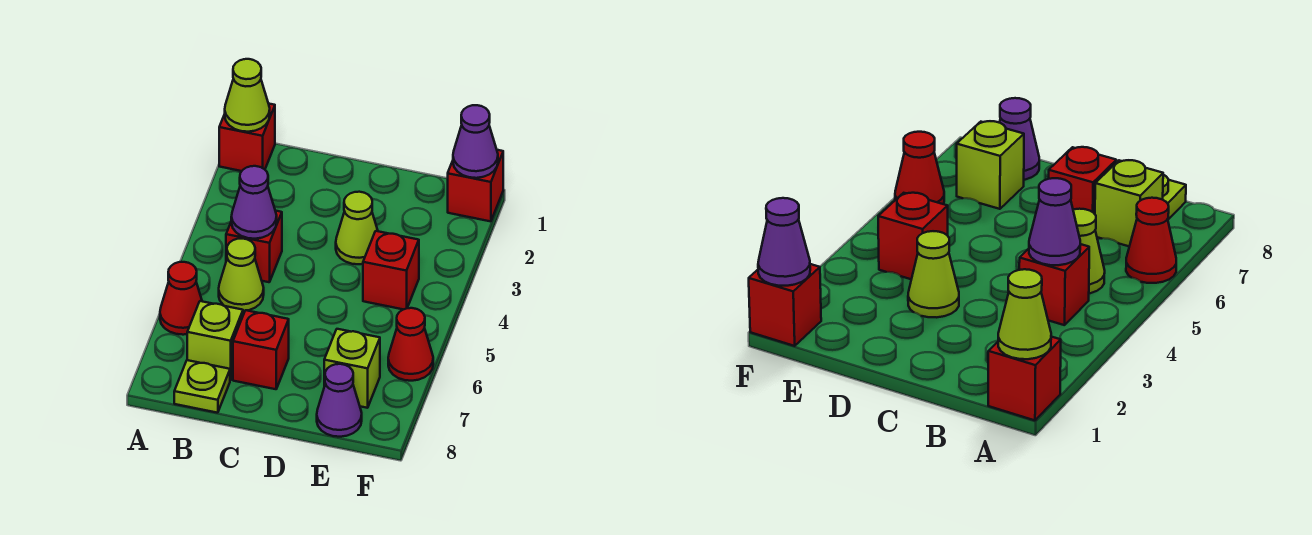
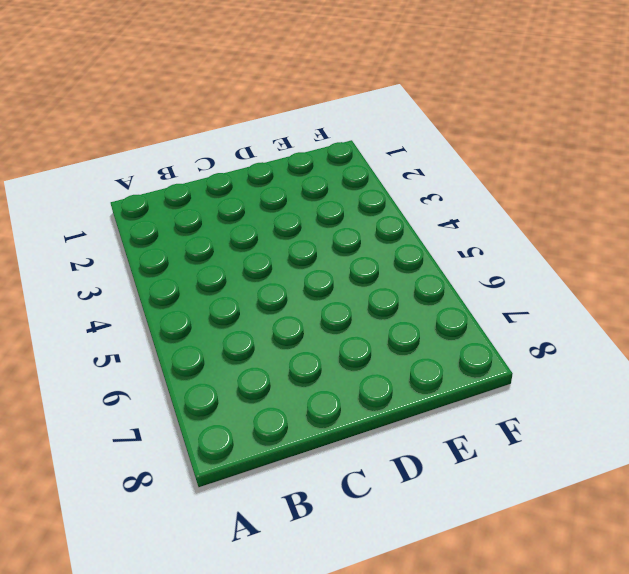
none -> red brick A1 level 1
none -> red cone A6 level 1
none -> red brick B4 level 1

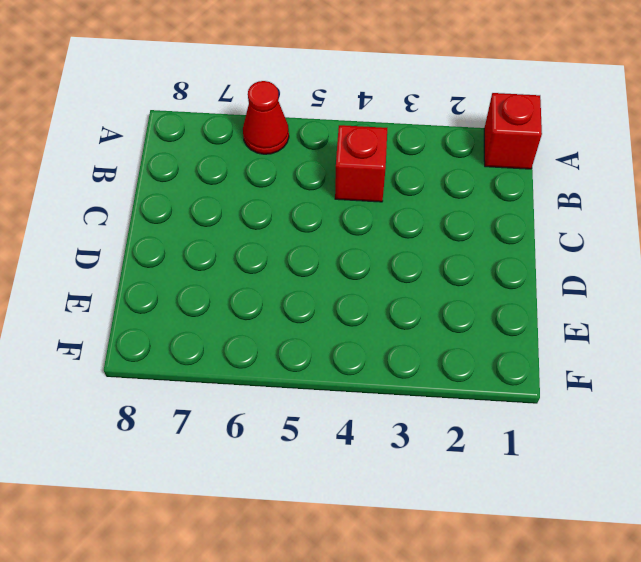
none -> lime cone B5 level 1
none -> lime brick B7 level 1
none -> lime plate B8 level 1

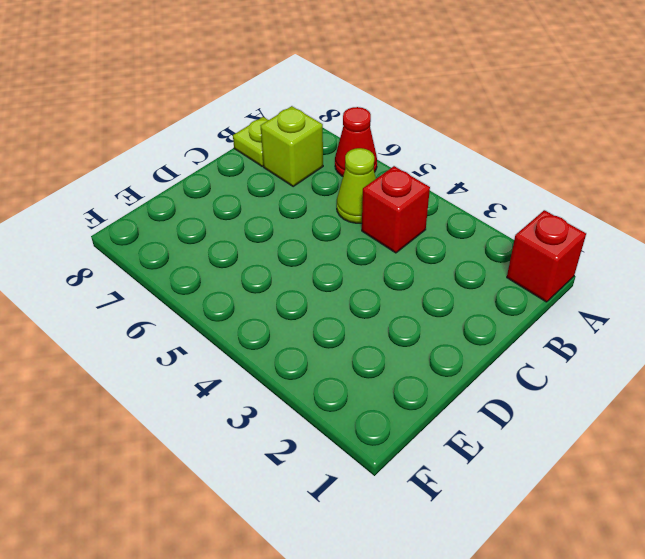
none -> red brick C7 level 1
none -> lime cone D3 level 1
none -> red brick E4 level 1

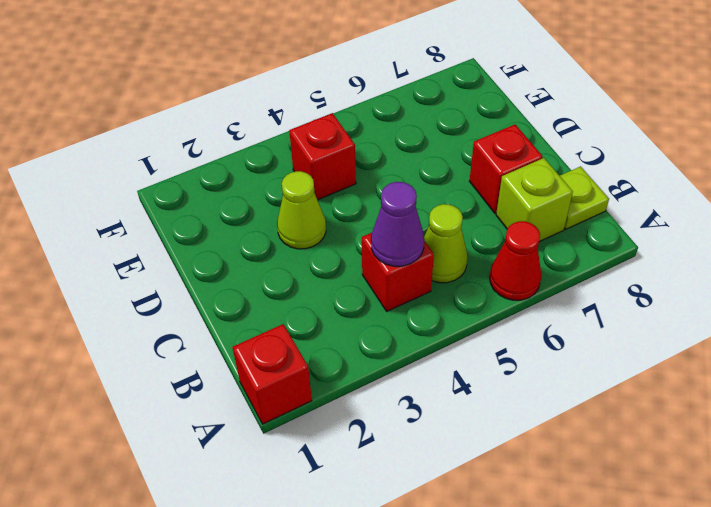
none -> lime brick E7 level 1
none -> purple cone E8 level 1
none -> red brick F1 level 1

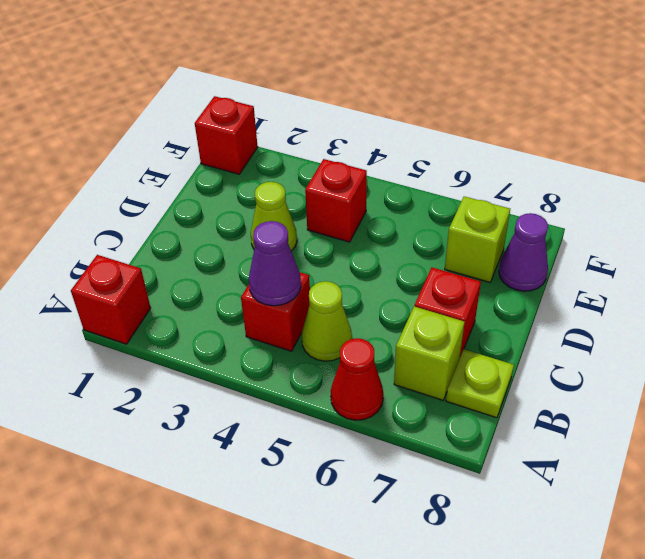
none -> red cone F6 level 1
none -> lime cone A1 level 2
none -> purple cone F1 level 2

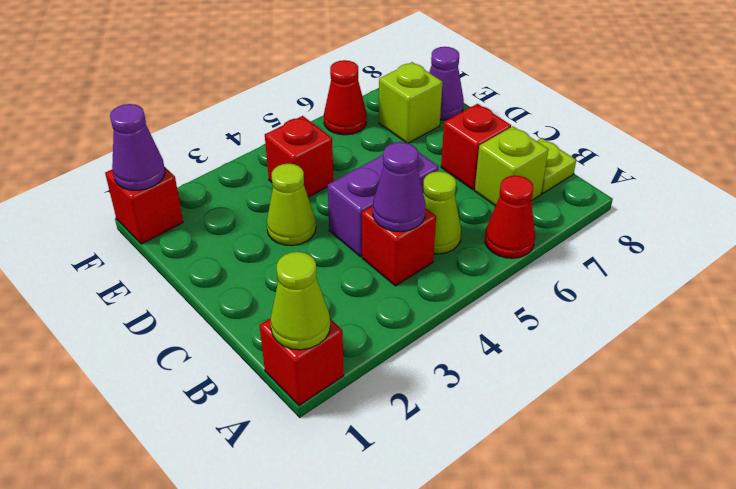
purple brick C4:C5 level 1 -> none

